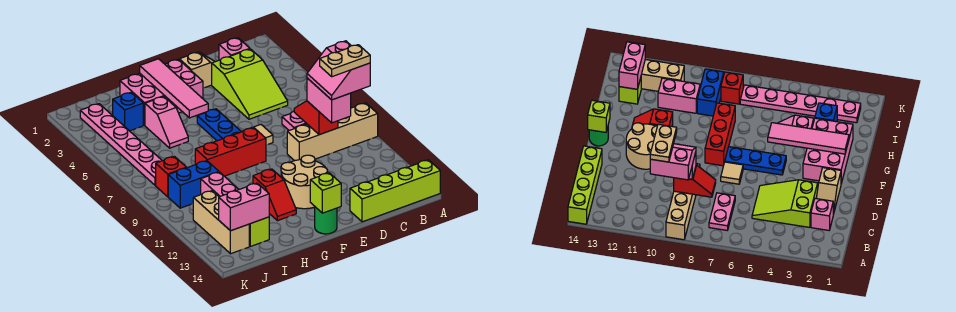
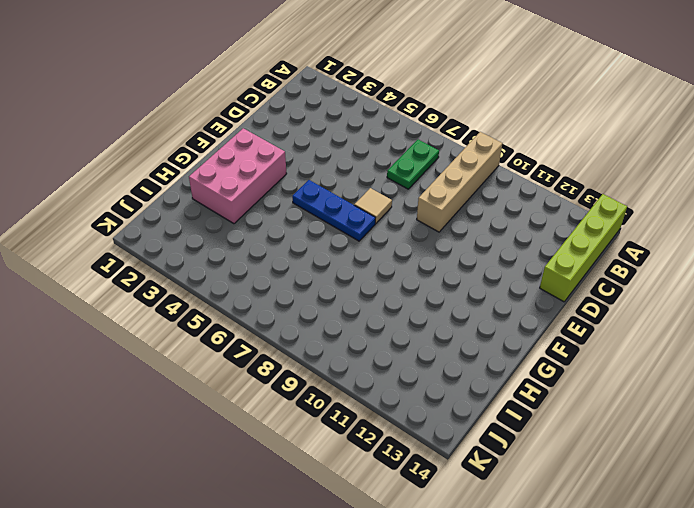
green plate B7:C7 level 1 -> pink plate B7:C7 level 1
none -> pink brick C2 level 1
none -> lime slope C3:D5 level 1 top 3
none -> tan slope D2:E2 level 1 top E

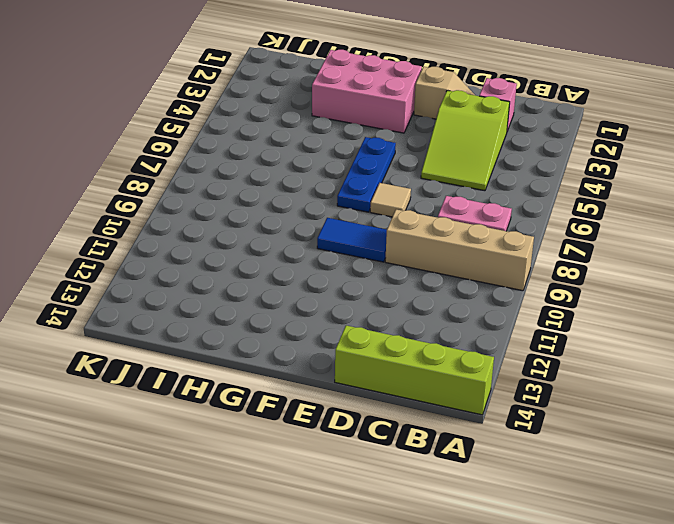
blue tile E9:F9 level 1 -> none
none -> tan round brick E11:F12 level 1
none -> red brick F8:H8 level 1
none -> green round brick F14 level 1

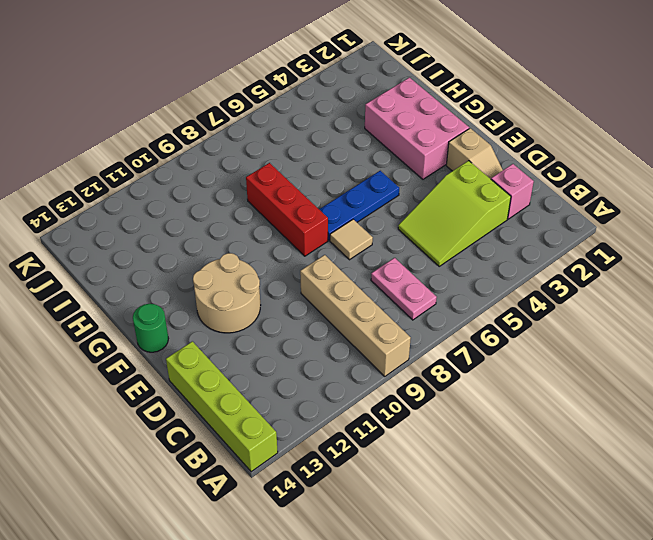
none -> red slope G11:G12 level 1 top 11
none -> pink slope H4:H5 level 1 top 4
none -> blue brick I3 level 1

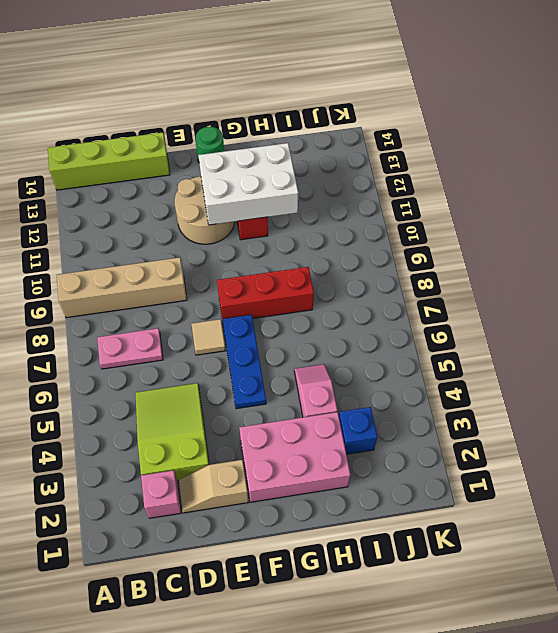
white brick F11:H12 level 2 -> none
none -> blue brick I9:J9 level 1
none -> pink brick I10:I11 level 1
none -> lime brick I13 level 1

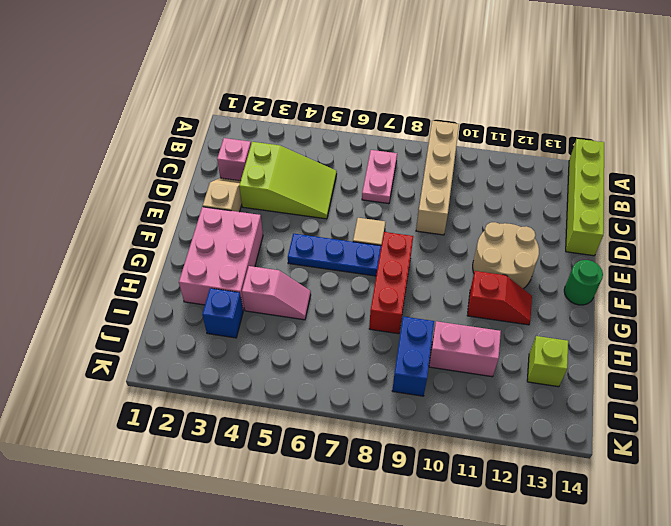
none -> pink plate J2:J7 level 1
none -> red brick J8 level 1
none -> tan brick J11:J13 level 1

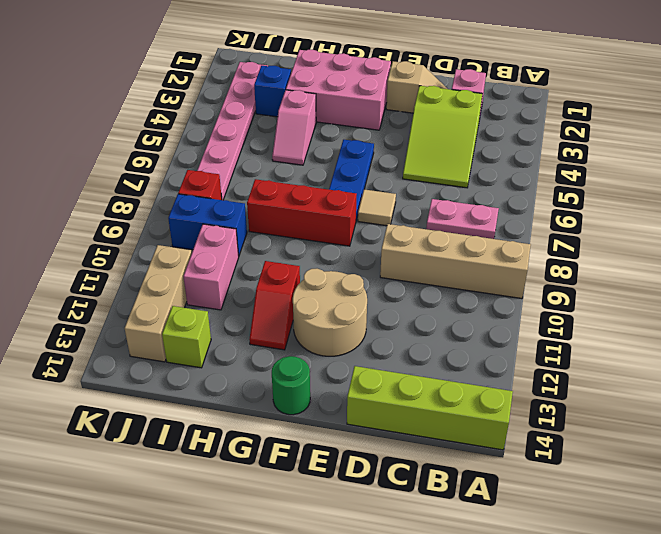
none -> red slope C8:C9 level 2 top 9
none -> lime brick F14 level 2
none -> pink tile G2:G5 level 2

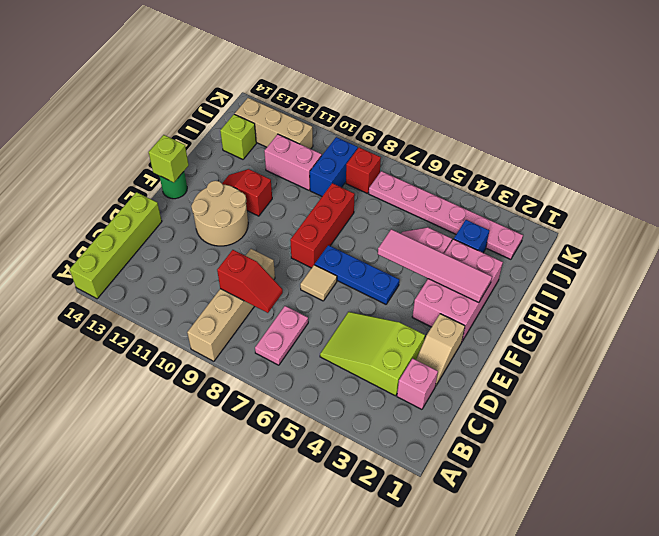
none -> pink brick I13:J13 level 2
none -> pink brick C9:C10 level 3
none -> pink slope B9:C10 level 4 top B

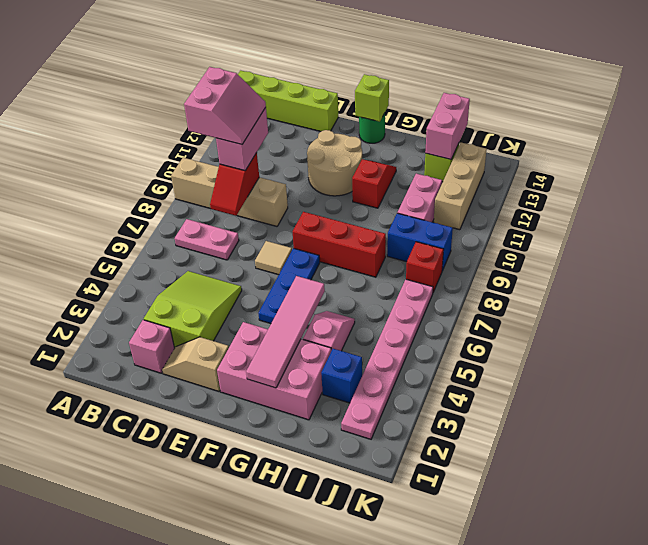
pink brick I13:I14 level 2 -> pink brick I13:J13 level 2
none -> tan plate B10:C10 level 5

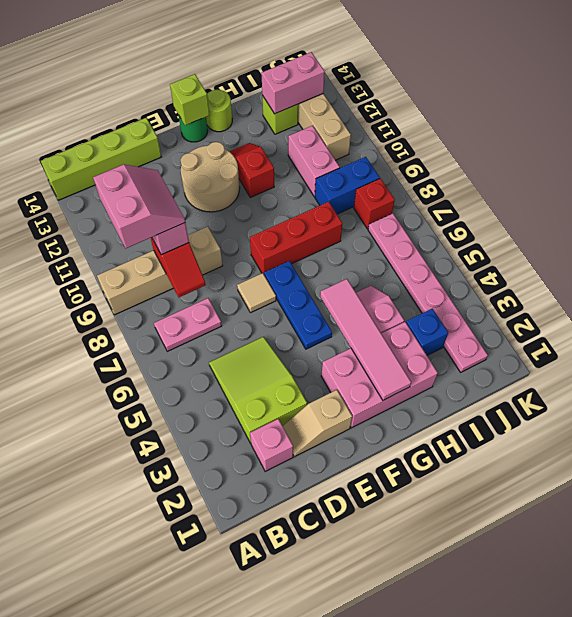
lime round brick G14 level 1 -> none
none -> tan plate B10:C10 level 5

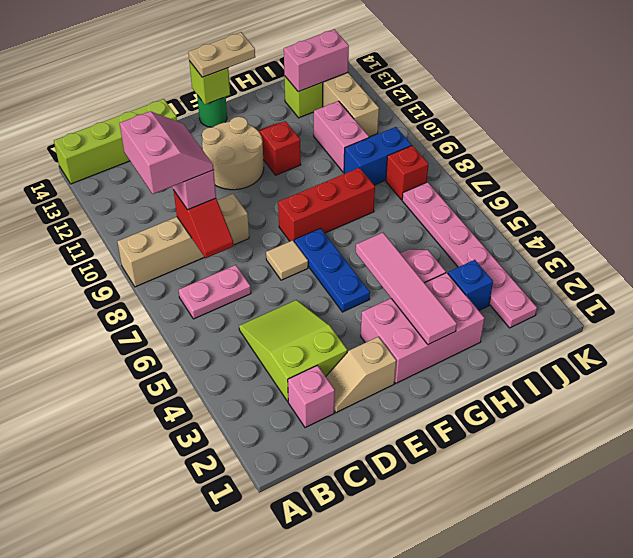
tan plate F14:G14 level 3 -> tan plate B10:C10 level 5

